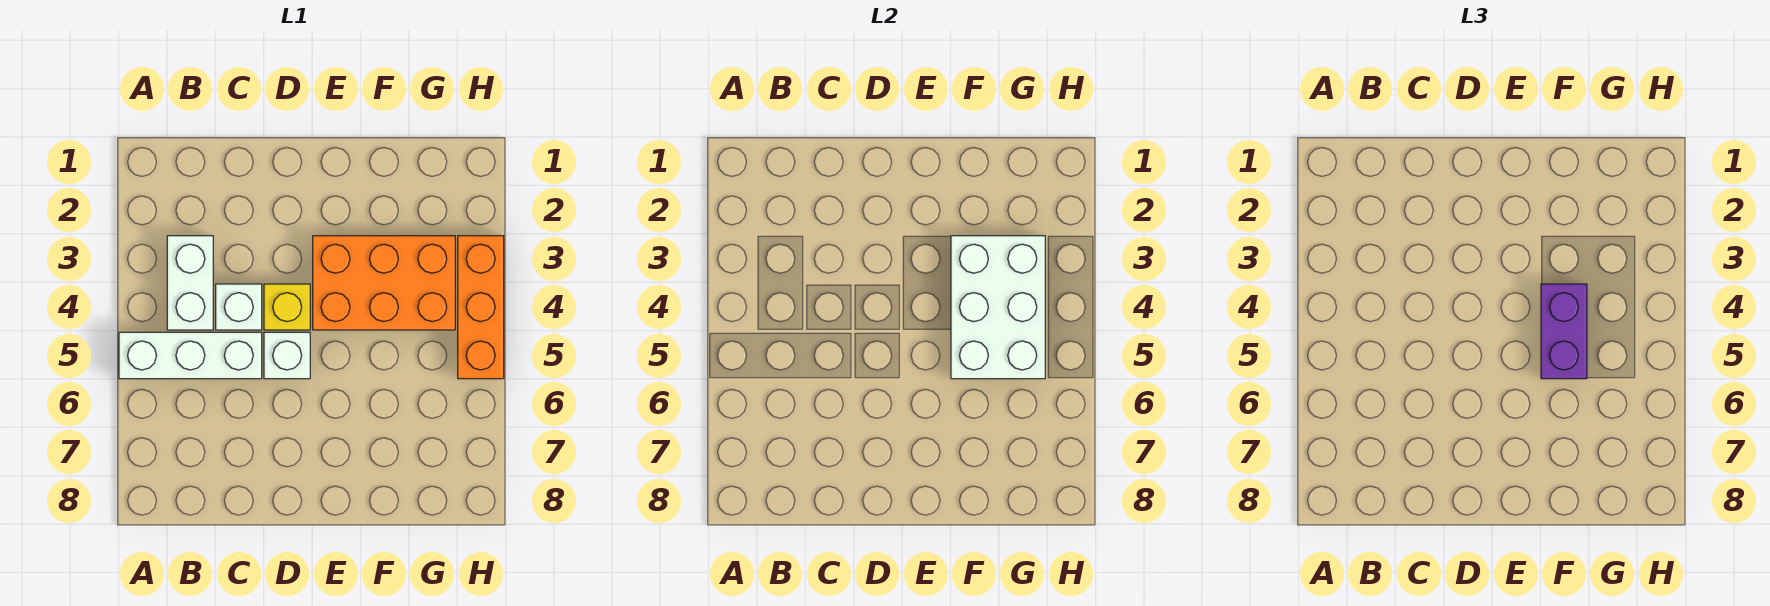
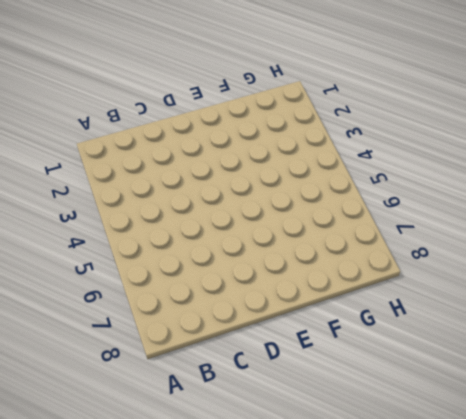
none -> white brick A5:C5 level 1
none -> white brick B3:B4 level 1

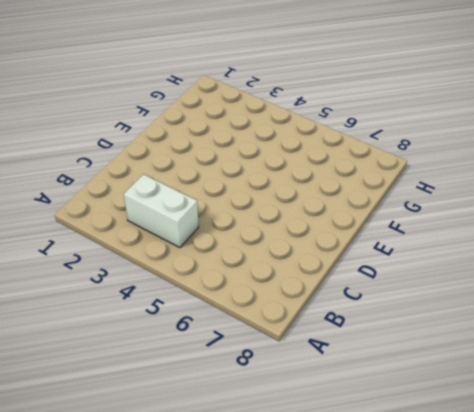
none -> white brick A5:C5 level 1
none -> white brick C4 level 1

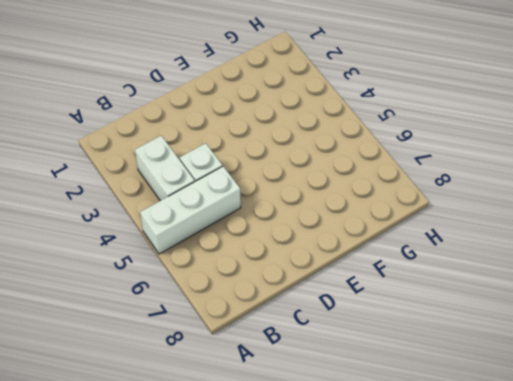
none -> yellow brick D4 level 1
none -> white brick D5 level 1

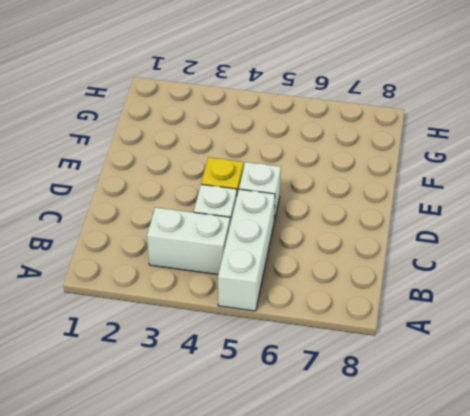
none -> orange brick E3:G4 level 1
none -> orange brick H3:H5 level 1

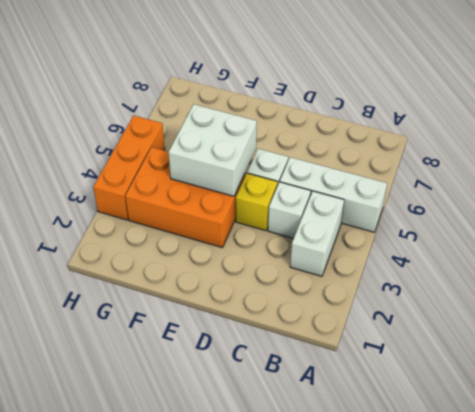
white brick E4:F5 level 2 -> white brick F3:G5 level 2
none -> purple brick F4:F5 level 3

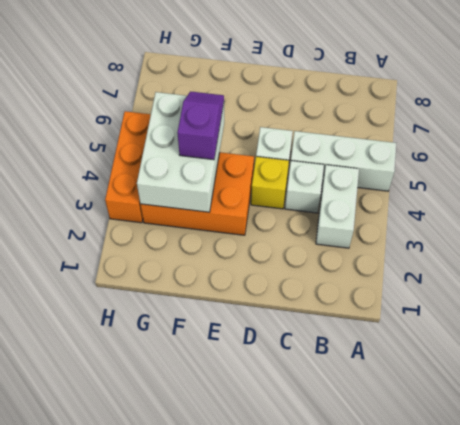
purple slope F4:F5 level 3 top 4 -> purple brick F4:F5 level 3

